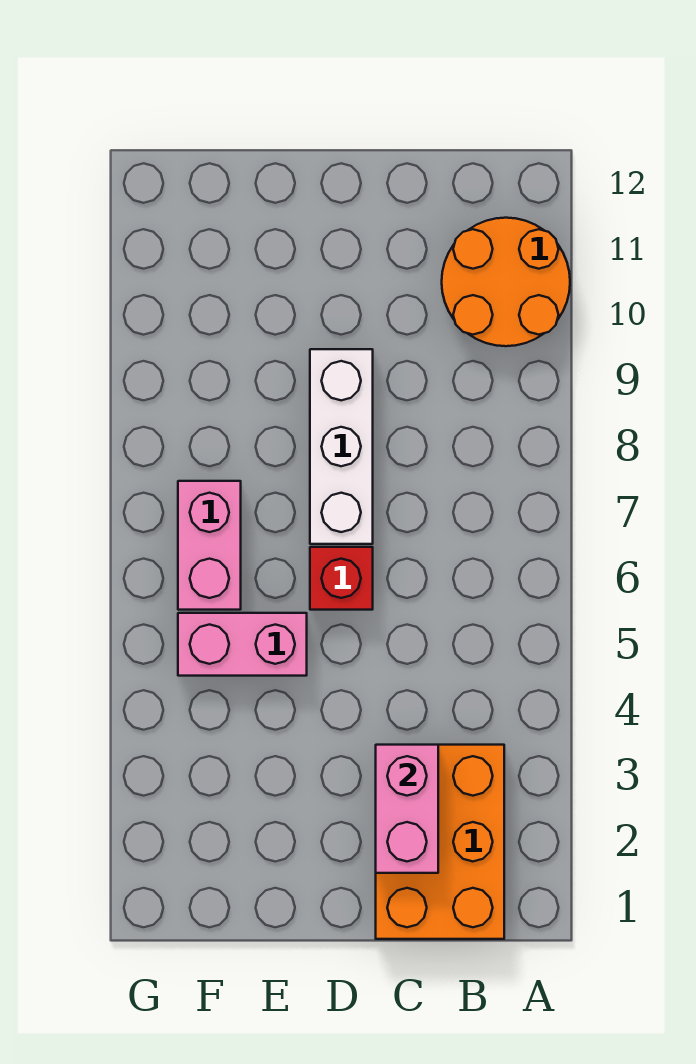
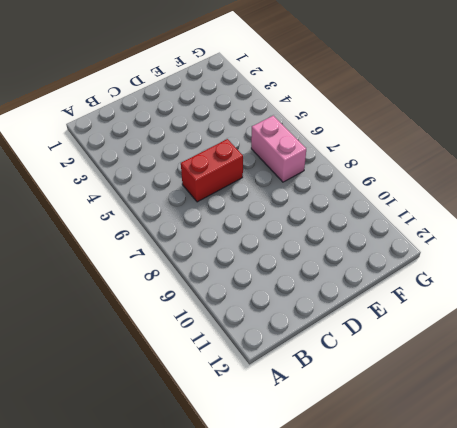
red brick C6:D6 level 1 -> red brick D6 level 1
none -> orange round brick A10:B11 level 1
none -> orange brick B1:C3 level 1

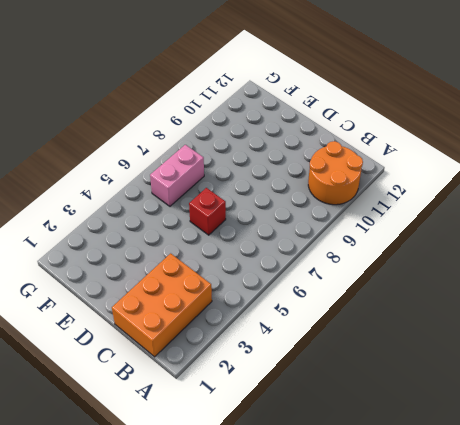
none -> white brick D7:D9 level 1
none -> pink brick E5:F5 level 1

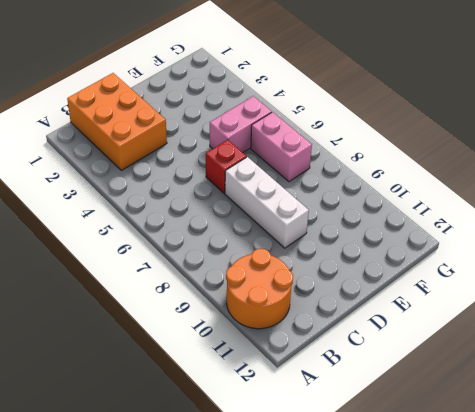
none -> pink brick C2:C3 level 2

